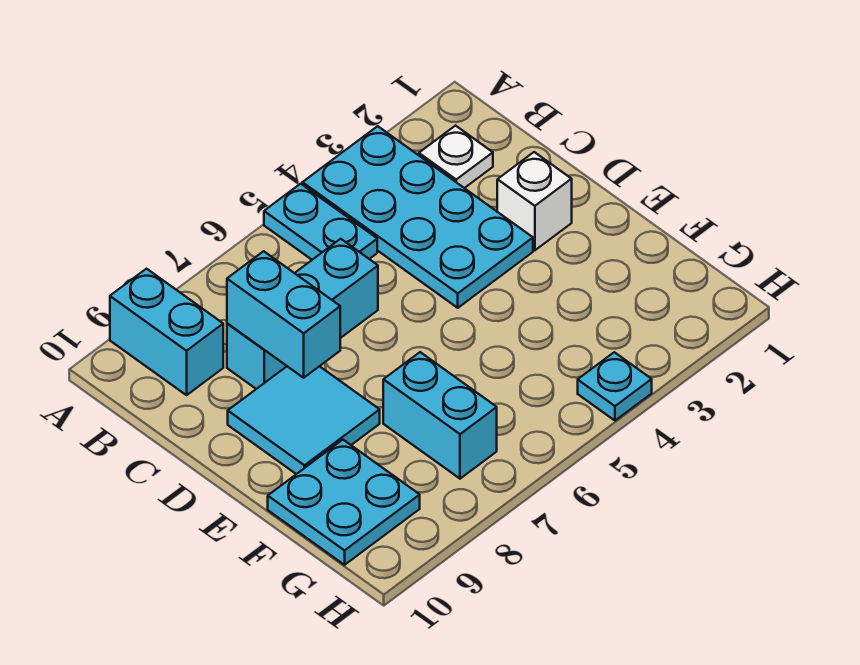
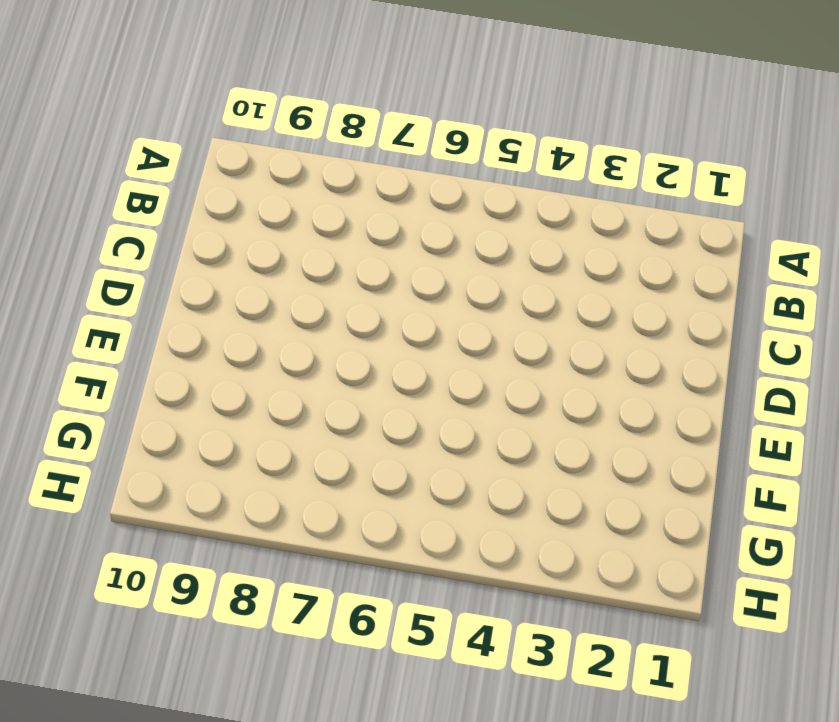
none -> cyan plate A3:D4 level 1
none -> cyan plate A5:B5 level 1

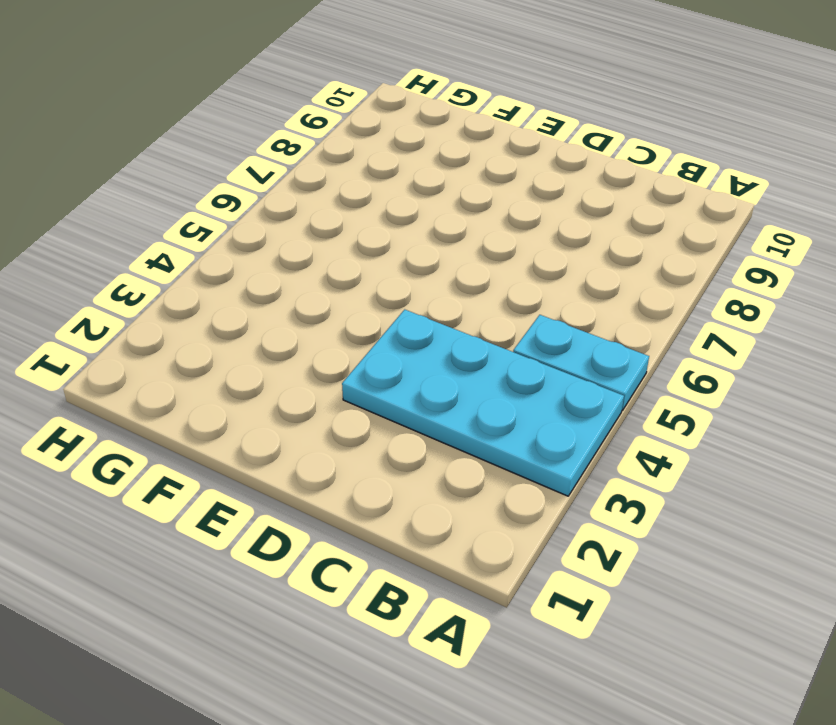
none -> cyan brick A9:B9 level 1
none -> white plate B2 level 1

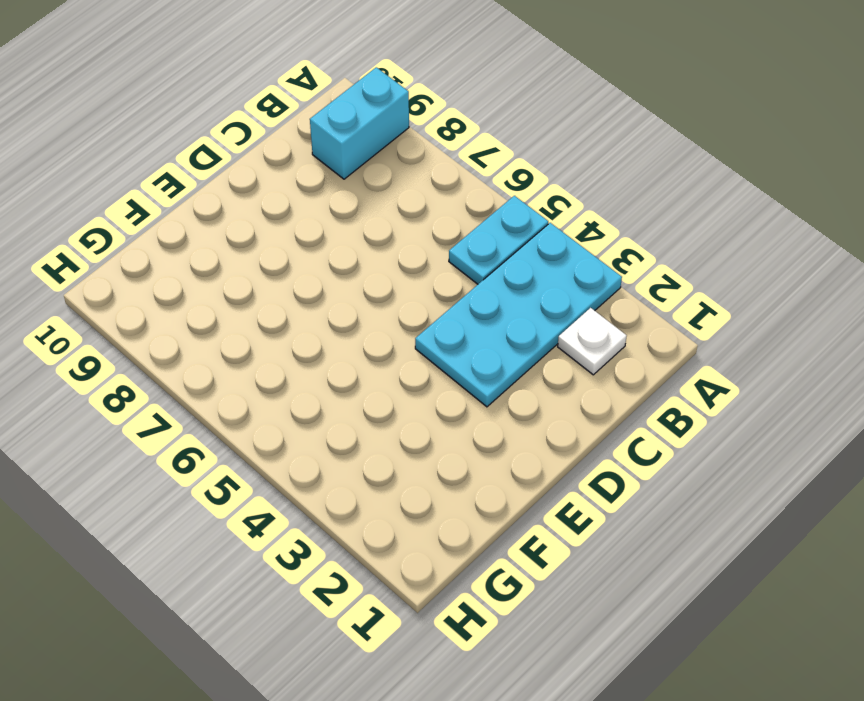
none -> cyan brick C6:C8 level 1
none -> white brick D2 level 1

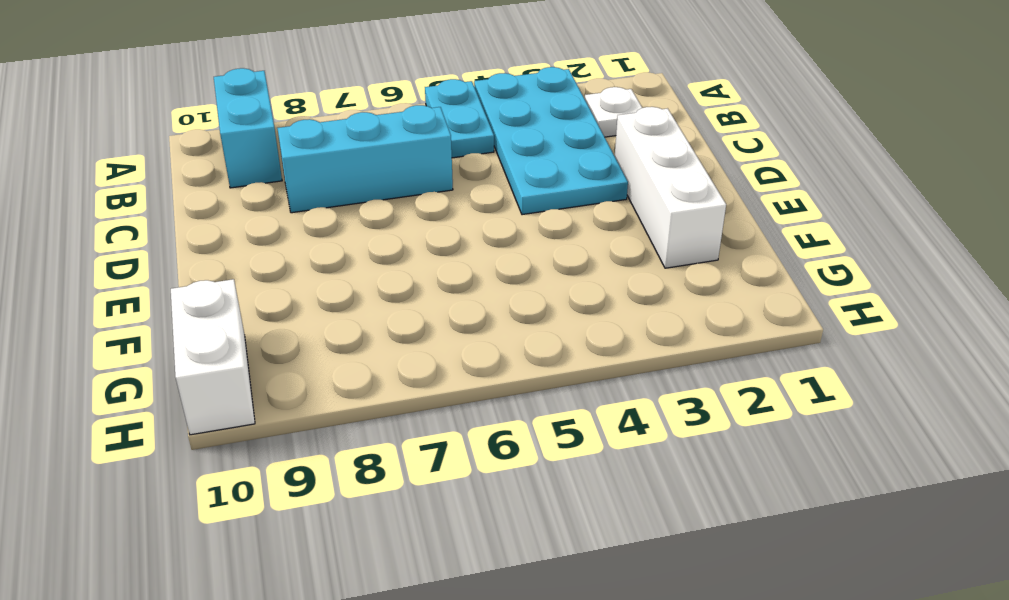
white brick D2:F2 level 1 -> white brick D2 level 1
white brick G10:H10 level 1 -> cyan plate F9:G10 level 1
none -> cyan tile D8:E9 level 1
none -> cyan brick F7:G7 level 1

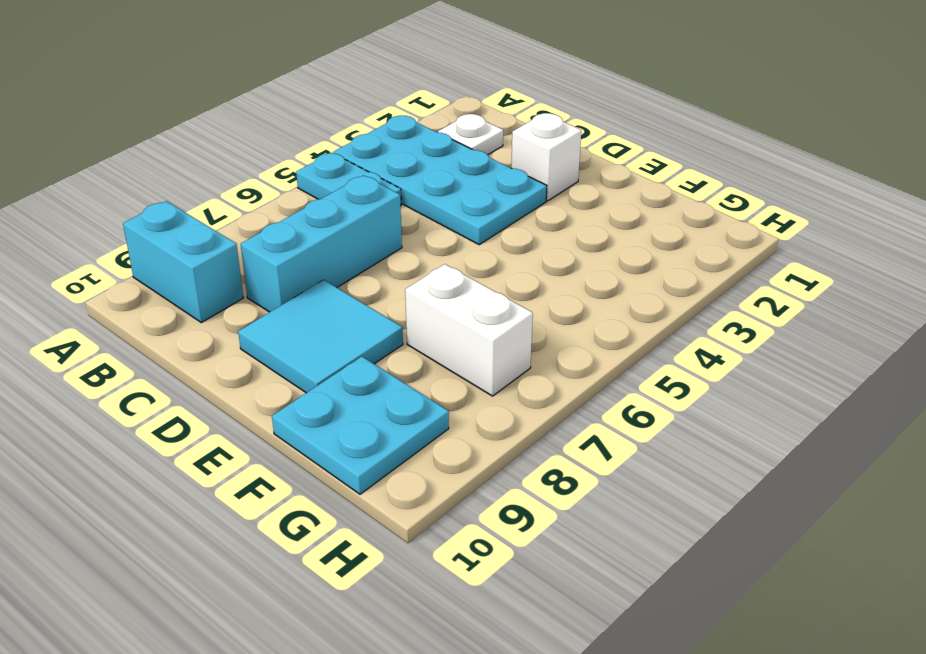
white brick F7:G7 level 1 -> cyan brick F7:G7 level 1
none -> cyan plate H4 level 1
none -> cyan brick C8:D8 level 2

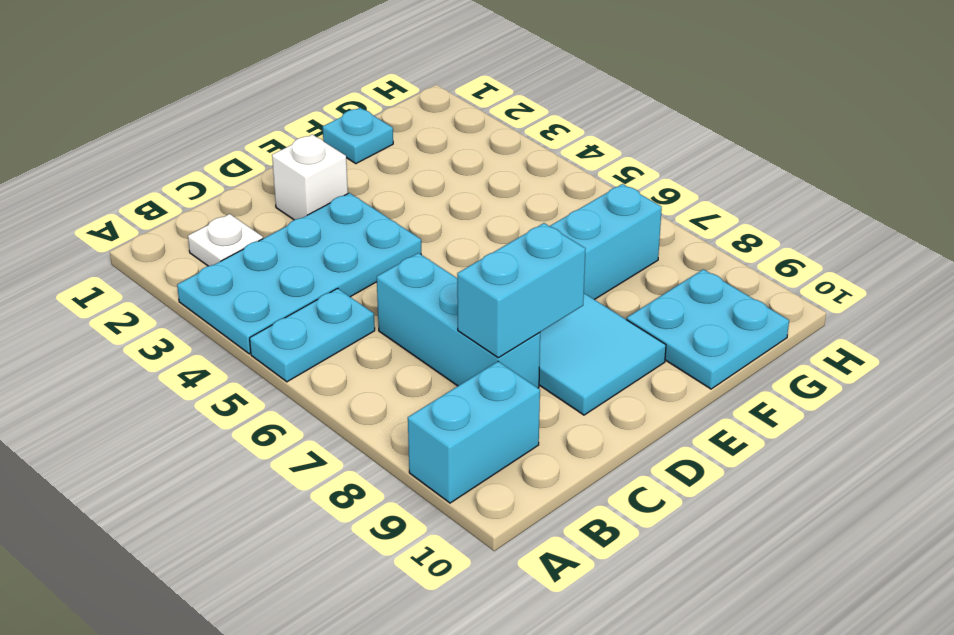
cyan plate F1 level 1 -> cyan plate H4 level 1

